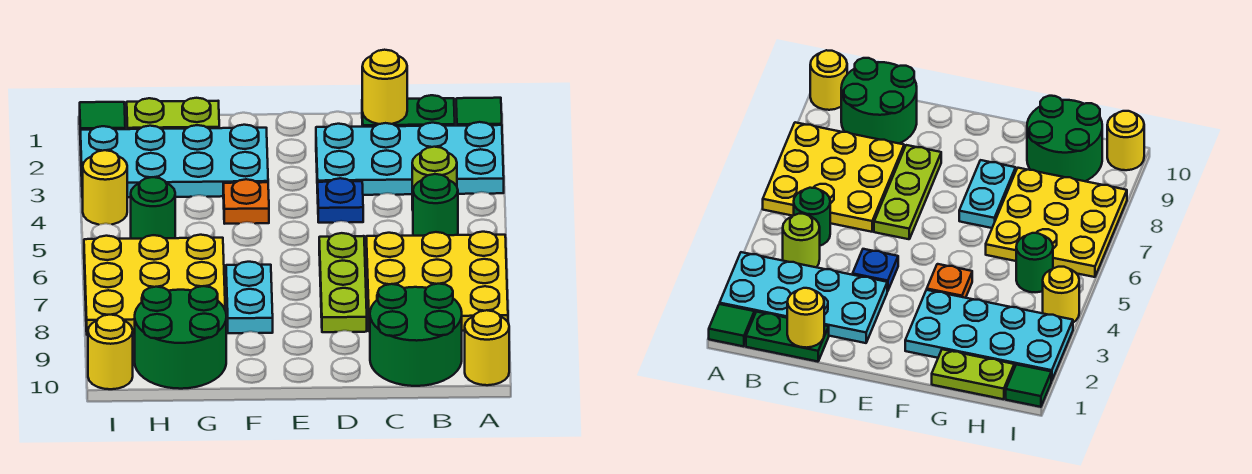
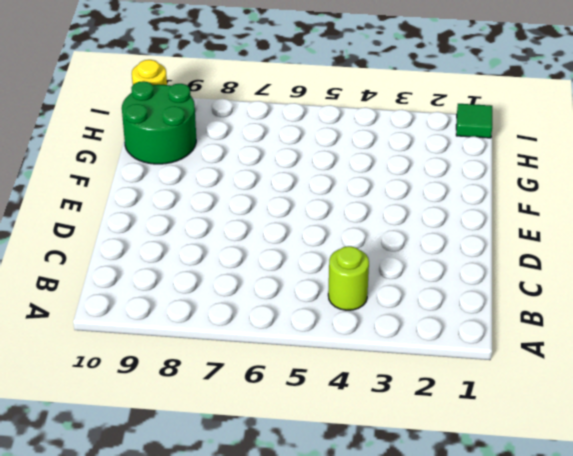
none -> green tile A1 level 1
none -> cyan plate A2:D3 level 1
none -> yellow plate A6:C8 level 1

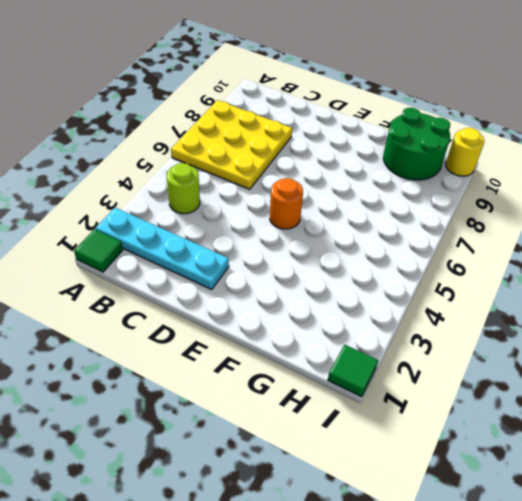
cyan plate A2:D2 level 1 -> cyan plate A2:D3 level 1
orange round brick E5 level 1 -> none
none -> yellow round brick A10 level 1
none -> green plate B1:C1 level 1
none -> green round brick B5 level 1

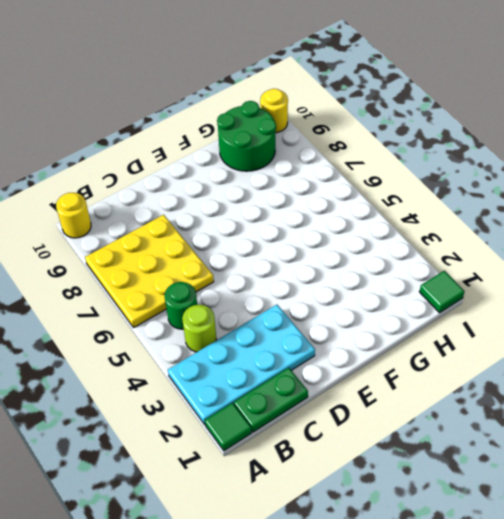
none -> green round brick B9:C10 level 1
none -> blue plate D4 level 1
none -> lime plate D6:D8 level 1

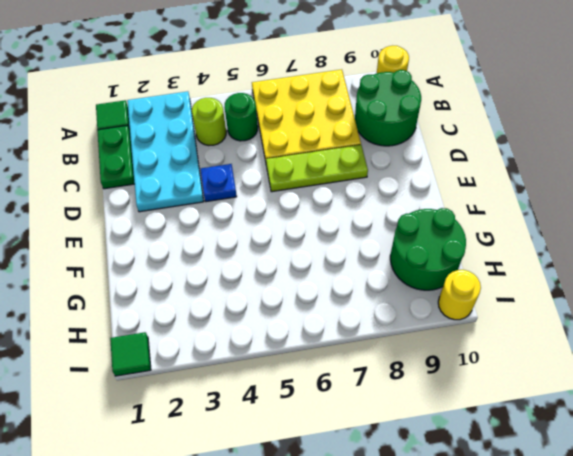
none -> cyan plate F2:I3 level 1
none -> orange plate F4 level 1
none -> cyan plate F7:F8 level 1

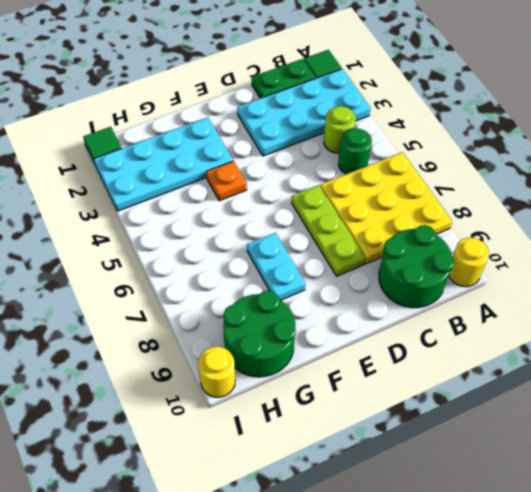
none -> blue plate D4 level 1
none -> lime plate G1:H1 level 1
none -> yellow plate G6:I8 level 1

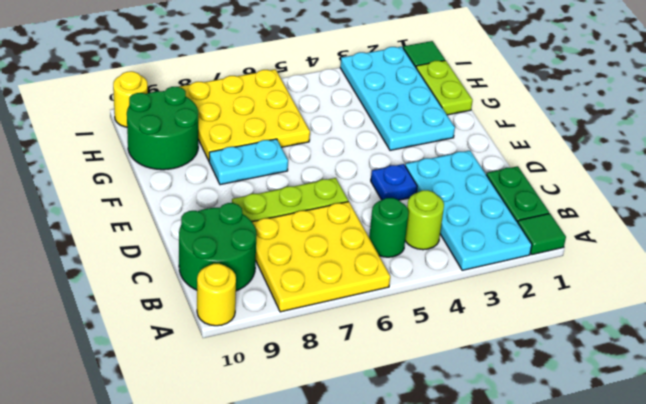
none -> orange plate F4 level 1
none -> green round brick H5 level 1
none -> yellow round brick I4 level 1

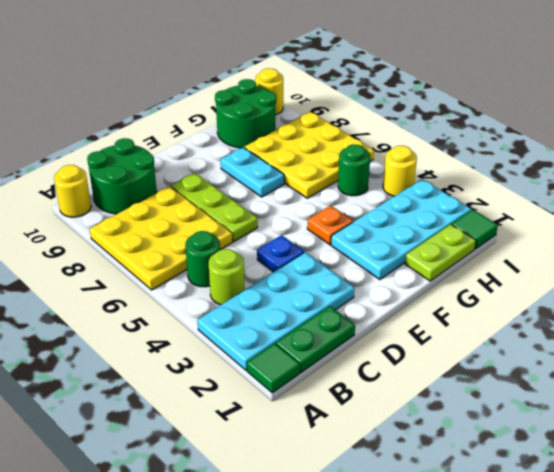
none -> yellow round brick C1 level 2

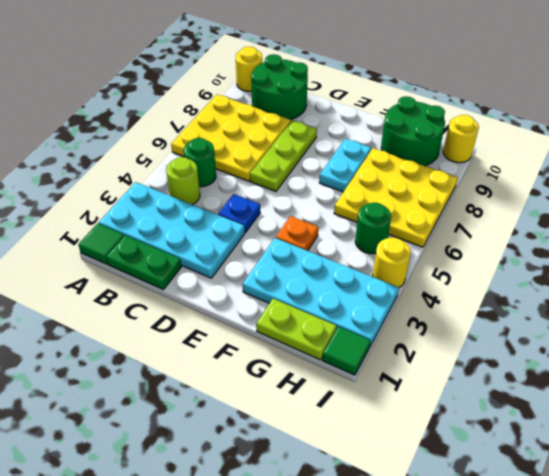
none -> yellow round brick C1 level 2

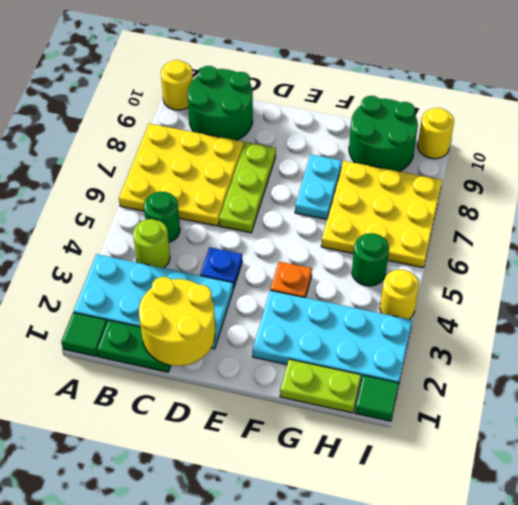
yellow round brick C1:D2 level 2 -> yellow round brick C1 level 2

